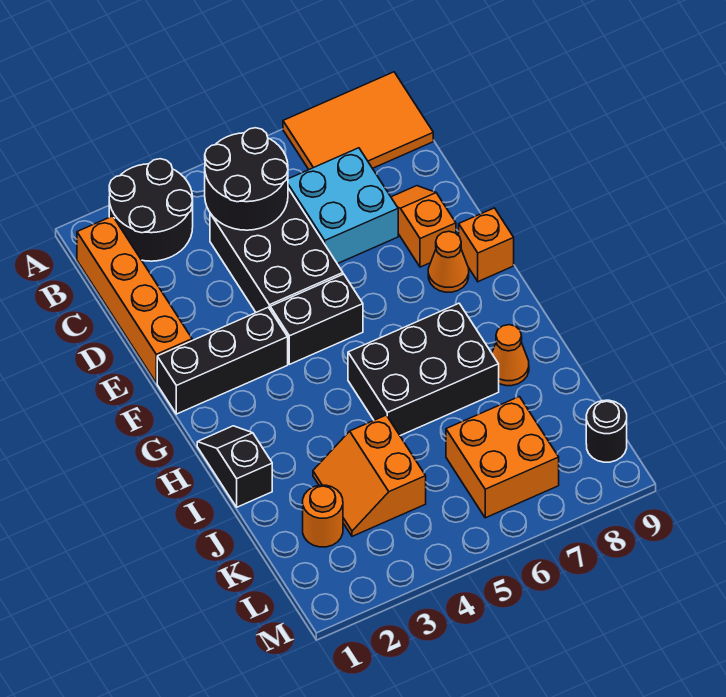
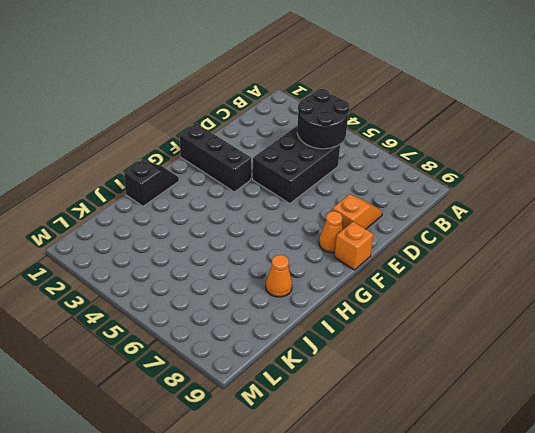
none -> black round brick A2:B3 level 1
none -> orange tile A7:B9 level 1
none -> orange brick B1:E1 level 1

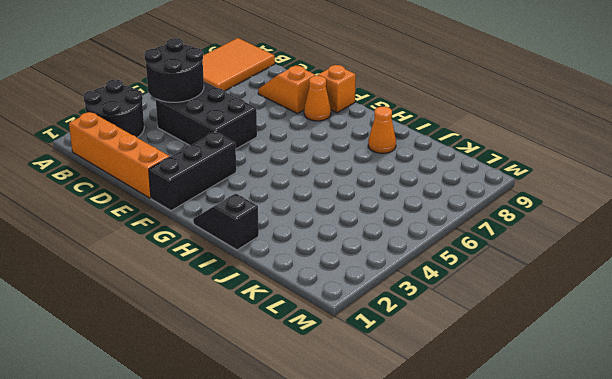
none -> cyan brick C6:D7 level 1
none -> black brick F4:F5 level 1
none -> black brick H5:I7 level 1

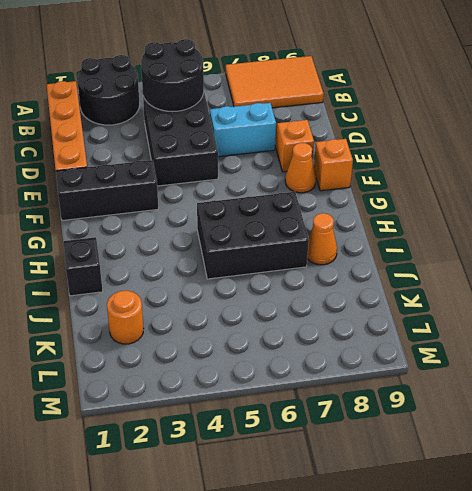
cyan brick D6:D7 level 1 -> cyan brick C6:D7 level 1
none -> black brick F4:F5 level 1
none -> orange slope J3:K4 level 1 top 4
none -> orange brick K6:L7 level 1

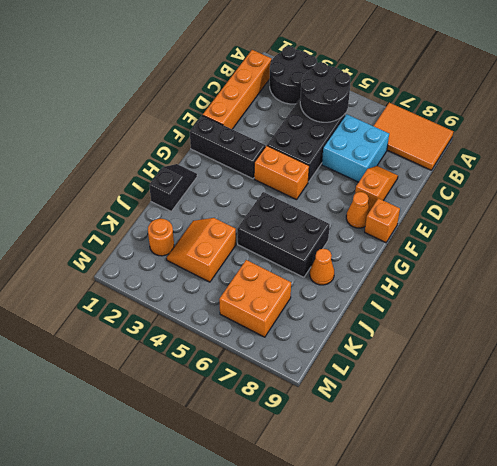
orange brick F4:F5 level 1 -> black brick F4:F5 level 1
none -> black round brick L9 level 1

